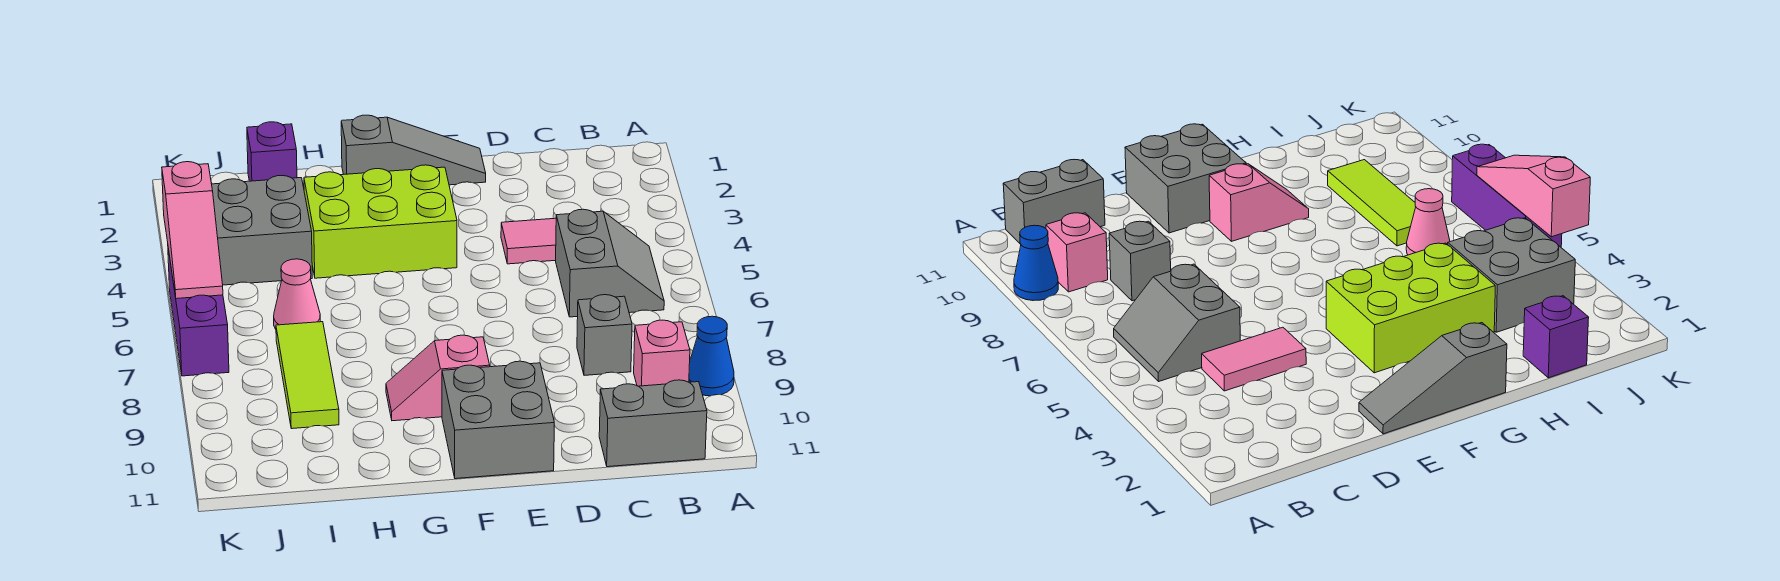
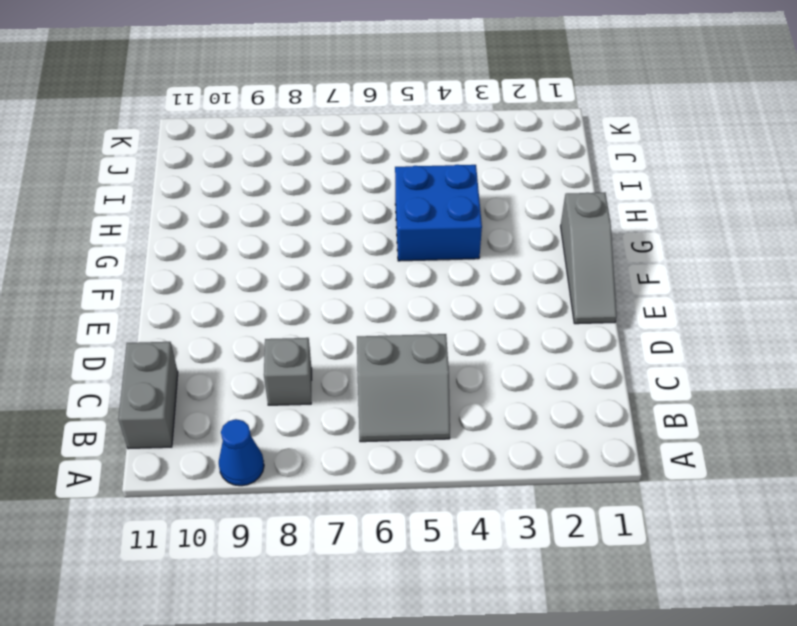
blue brick G4:H5 level 1 -> lime brick F3:H4 level 1
none -> pink brick B9 level 1
none -> pink tile C4:D4 level 1
none -> grey brick E10:F11 level 1

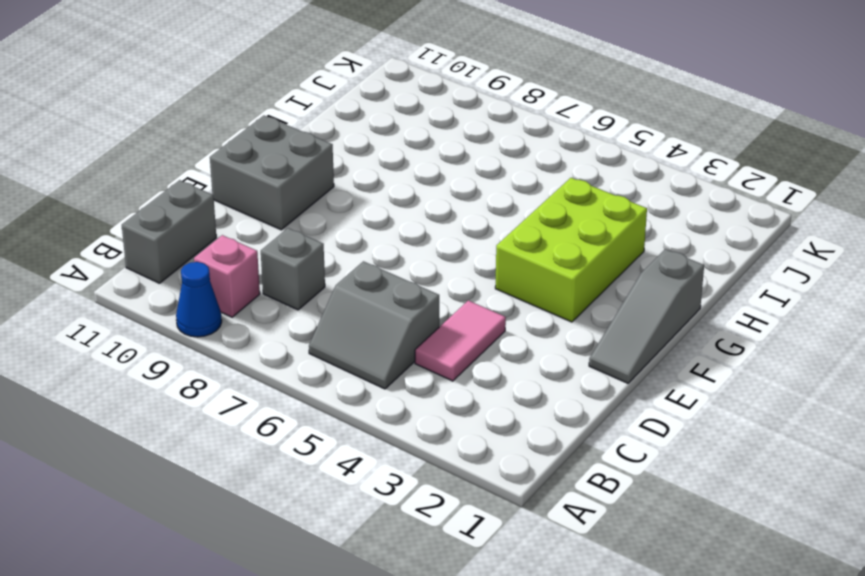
none -> pink slope F9:G9 level 1 top F
none -> purple brick I1 level 1
none -> grey brick I3:J4 level 1

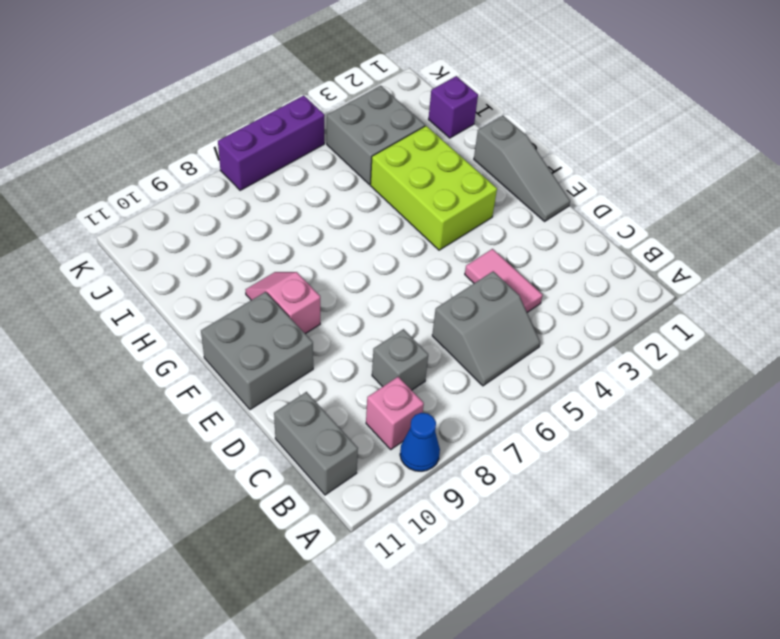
none -> pink cone I6 level 1
none -> lime tile I7:I9 level 1
none -> pink slope K4:K6 level 2 top 4

